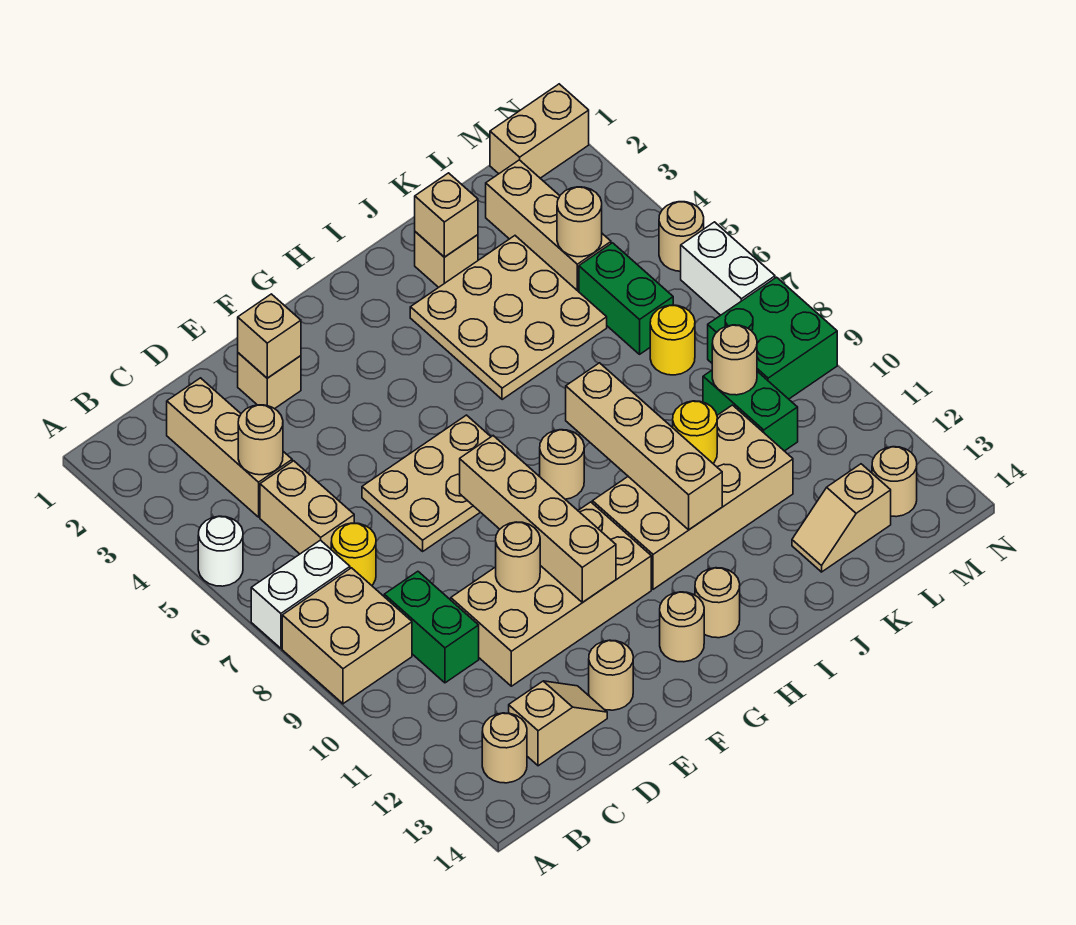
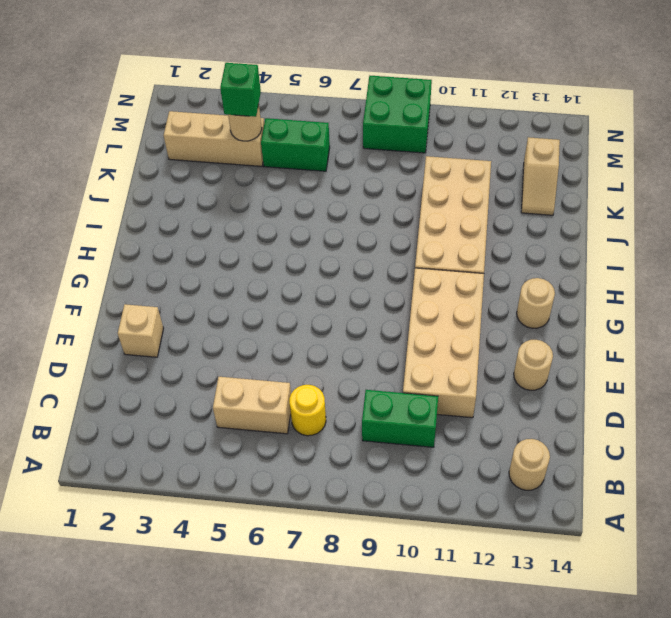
green brick L4 level 3 -> none
none -> white round brick A5 level 1
none -> white brick A7:B7 level 1
none -> tan brick A8:B9 level 1
none -> tan brick C2:C4 level 1

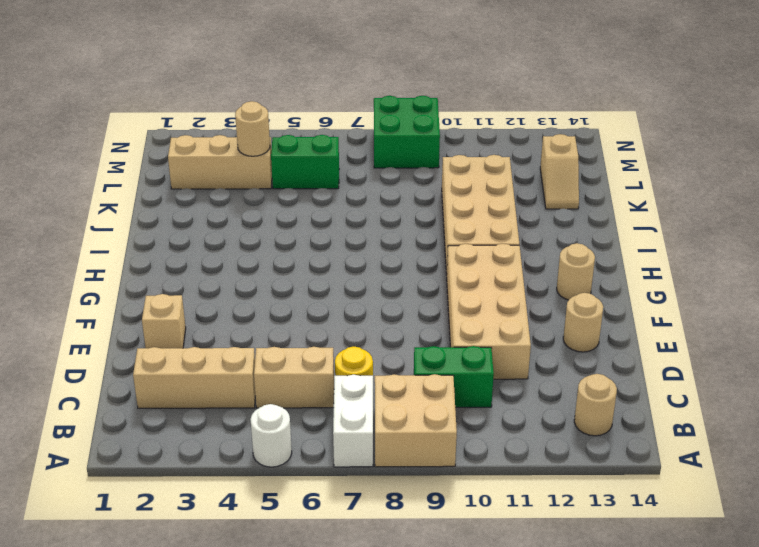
none -> tan slope C13:D13 level 1 top C
none -> tan plate E6:G7 level 1
none -> tan round brick H8 level 1
none -> tan round brick H13 level 1

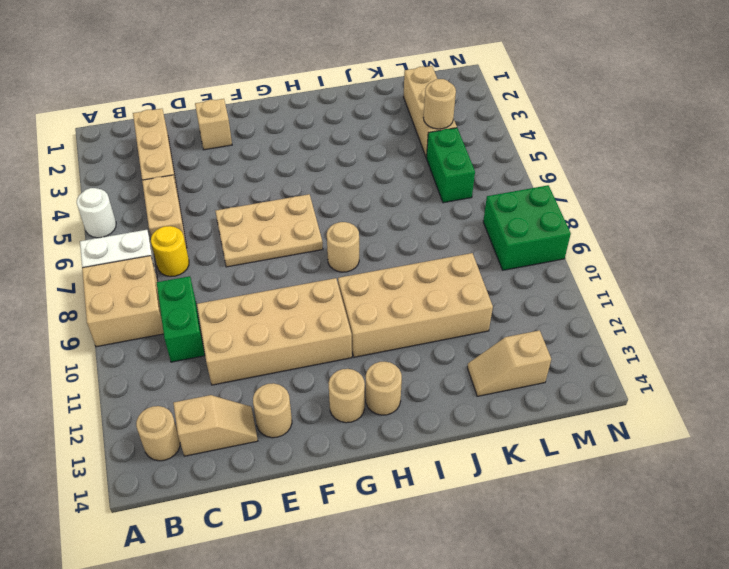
none -> tan plate I3:K5 level 1
none -> tan brick J2 level 1
none -> yellow round brick L7 level 1
none -> green brick L9:L10 level 1

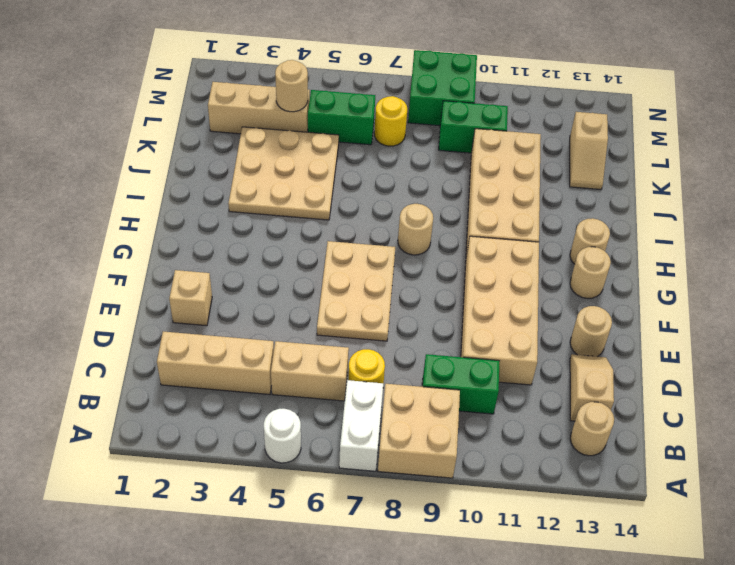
none -> tan brick J2 level 1
none -> tan brick M1:N1 level 1
none -> tan round brick M13 level 1
none -> tan round brick N5 level 1

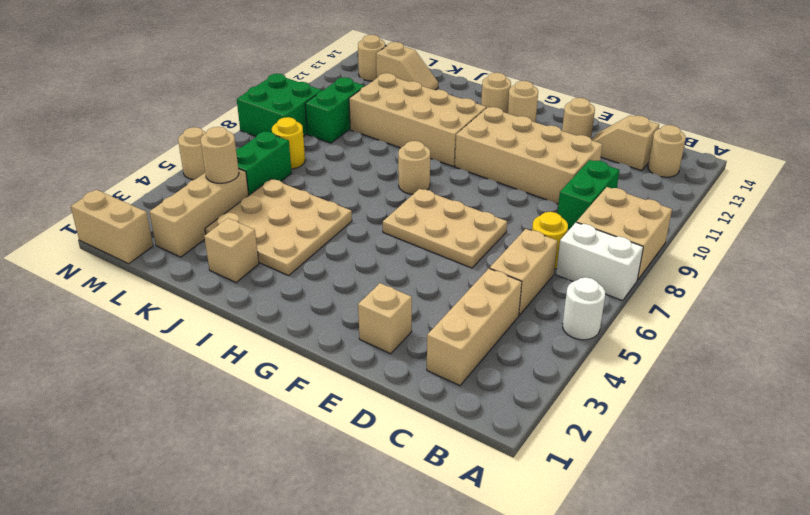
none -> white brick N6:N7 level 1
none -> tan round brick C4 level 2
none -> tan brick E2 level 2
none -> tan round brick E10 level 2

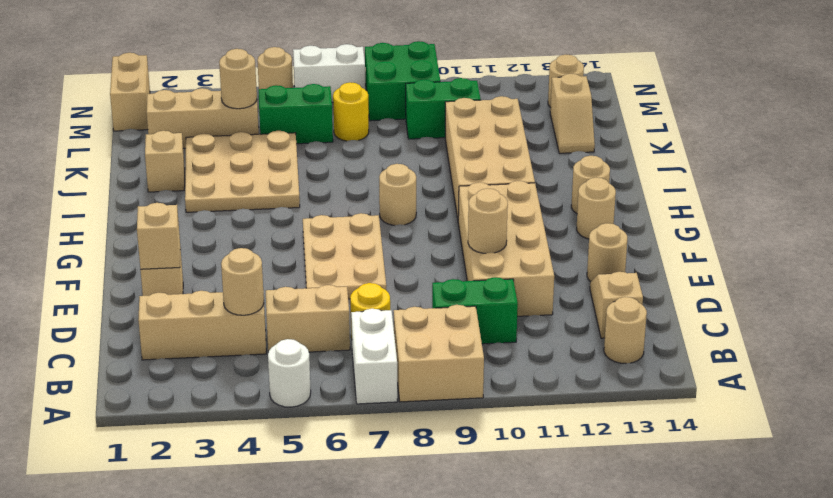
none -> tan brick F8:F11 level 2
none -> tan brick I8:I11 level 2
none -> tan brick J2 level 2
none -> yellow round brick J10 level 2

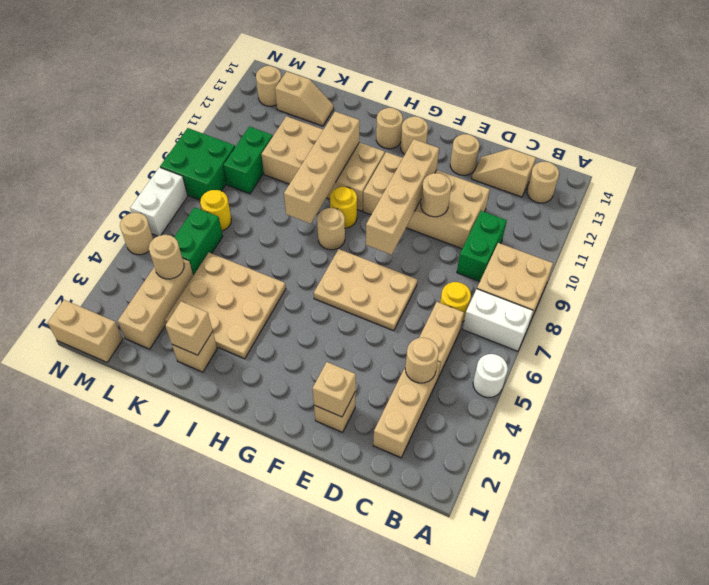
yellow round brick H9 level 1 -> yellow round brick J10 level 2
none -> tan round brick L9 level 2

